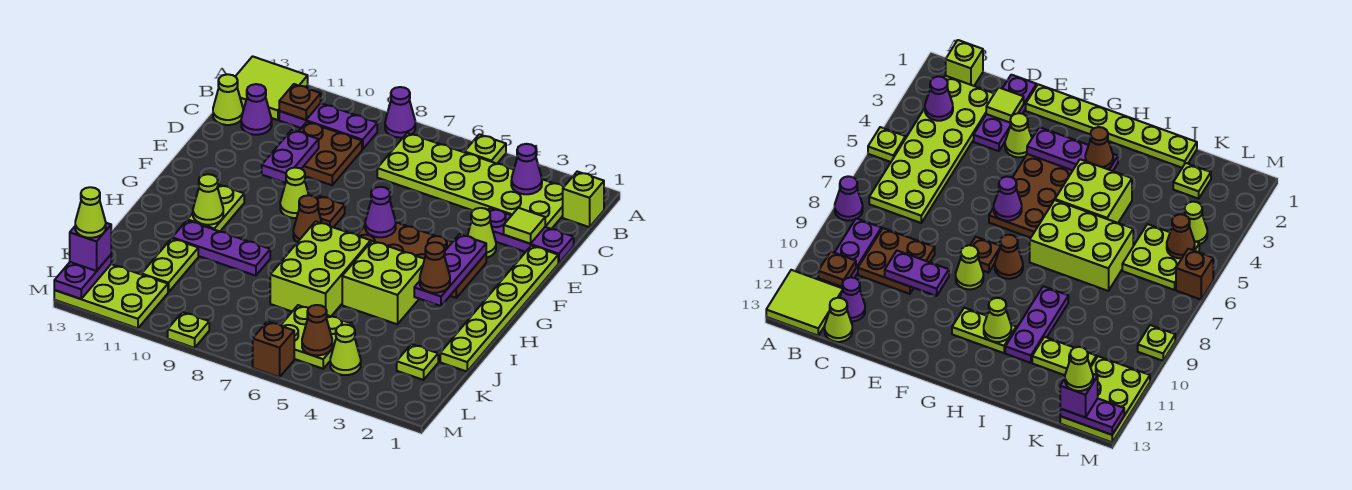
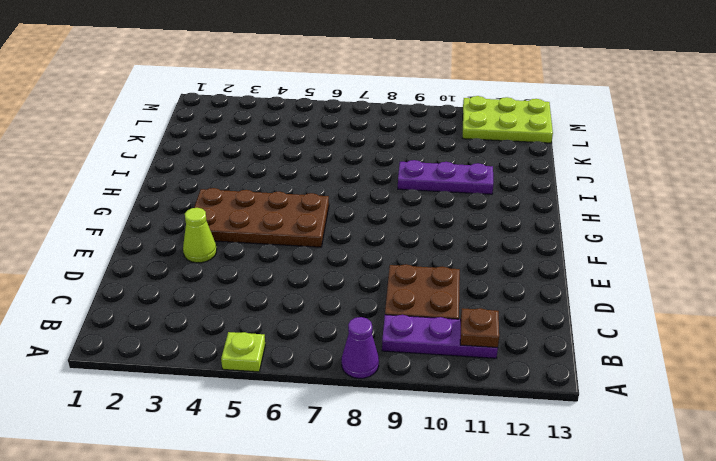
none -> lime tile A12:B13 level 1
none -> lime brick B1 level 1
none -> lime plate B2:C7 level 1
none -> purple cone C12 level 1

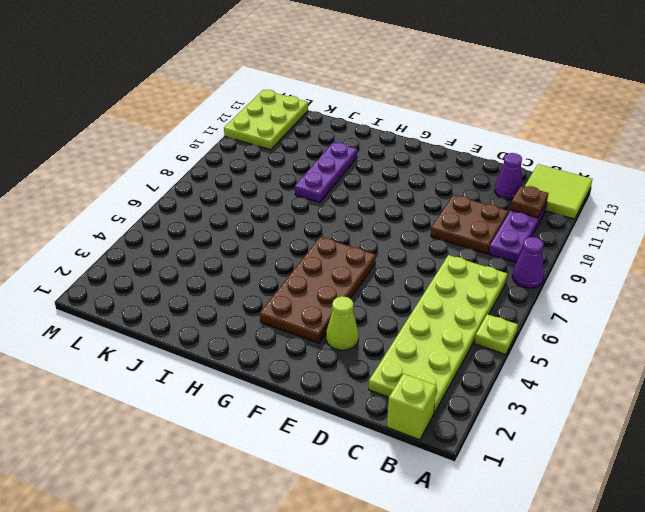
none -> lime cone C13 level 1
none -> purple plate D1:D3 level 1
none -> lime plate E1:J1 level 1
none -> brown plate F8 level 1

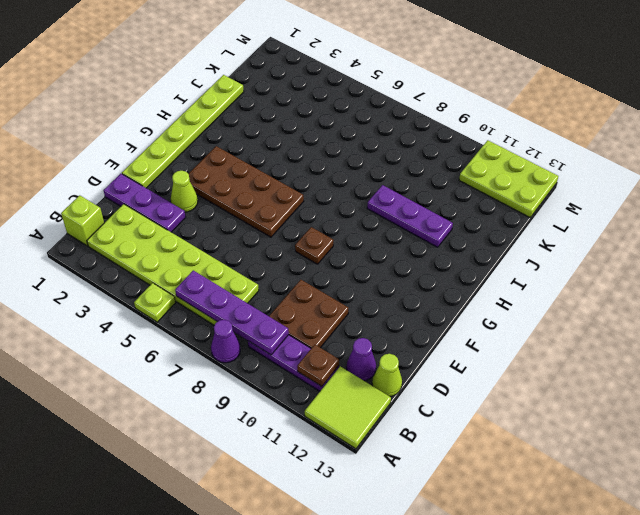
purple plate B6:B9 level 2 -> none
none -> lime cone F9 level 1
none -> brown cone G8 level 1
none -> lime plate G11:H11 level 1
none -> lime brick H4:I5 level 1

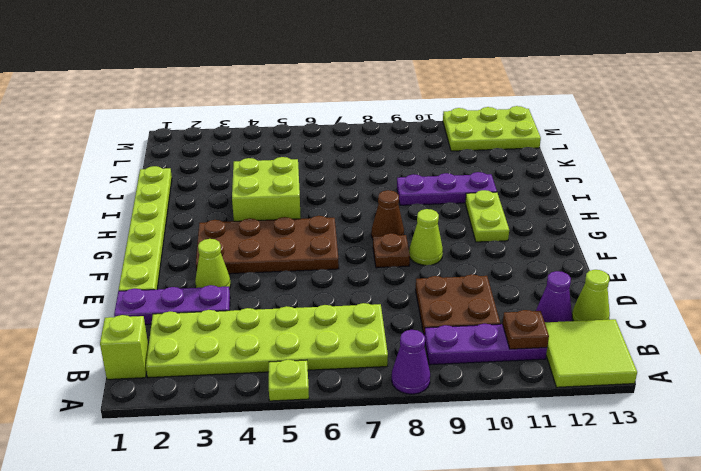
none -> lime brick H6:J7 level 1
none -> lime plate J11:K11 level 1
none -> lime plate K2 level 1
none -> lime plate K5:L6 level 1

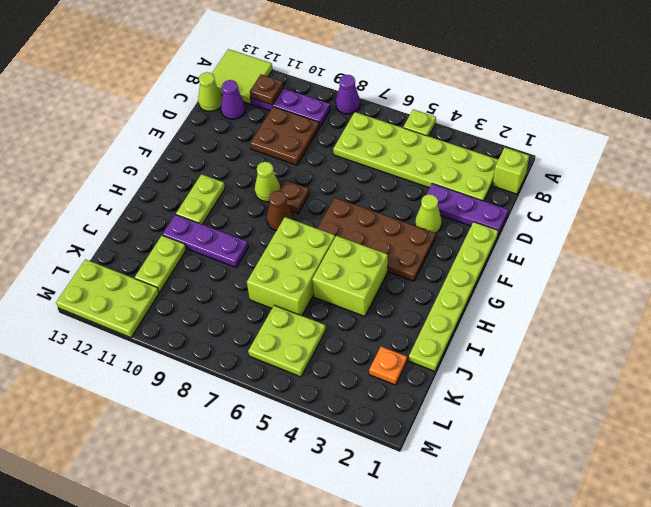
orange plate K2 level 1 -> lime plate K2 level 1
none -> lime cone L4 level 1
none -> brown brick M6 level 1
none -> lime plate M9 level 1
none -> purple cone B3 level 2

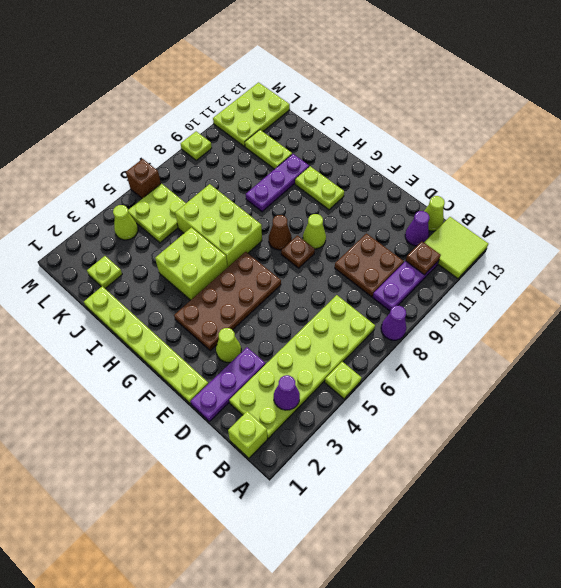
none -> lime tile D2 level 2
none -> purple plate D10:E10 level 2
none -> purple plate F3:H3 level 2
none -> purple cone F6 level 2

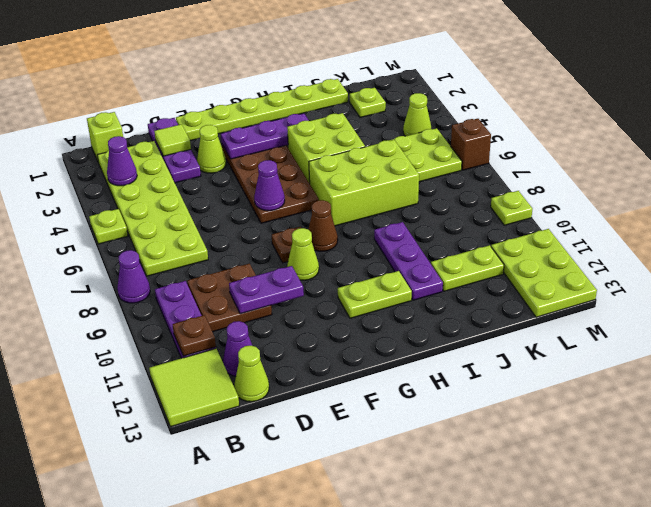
none -> lime cone H11 level 2
none -> brown cone L5 level 2
none -> purple plate L13:M13 level 2
none -> brown cone H3 level 3

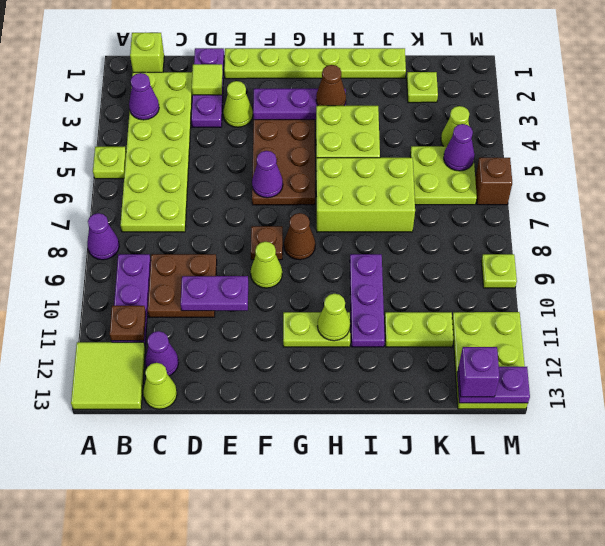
purple cone L5 level 2 -> brown cone L5 level 2
none -> lime cone L13 level 4

